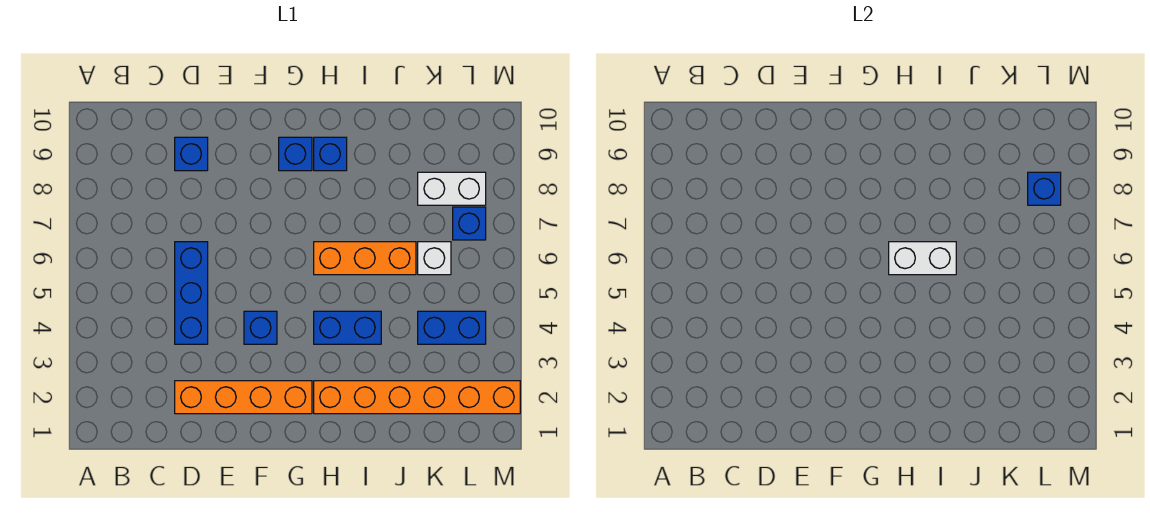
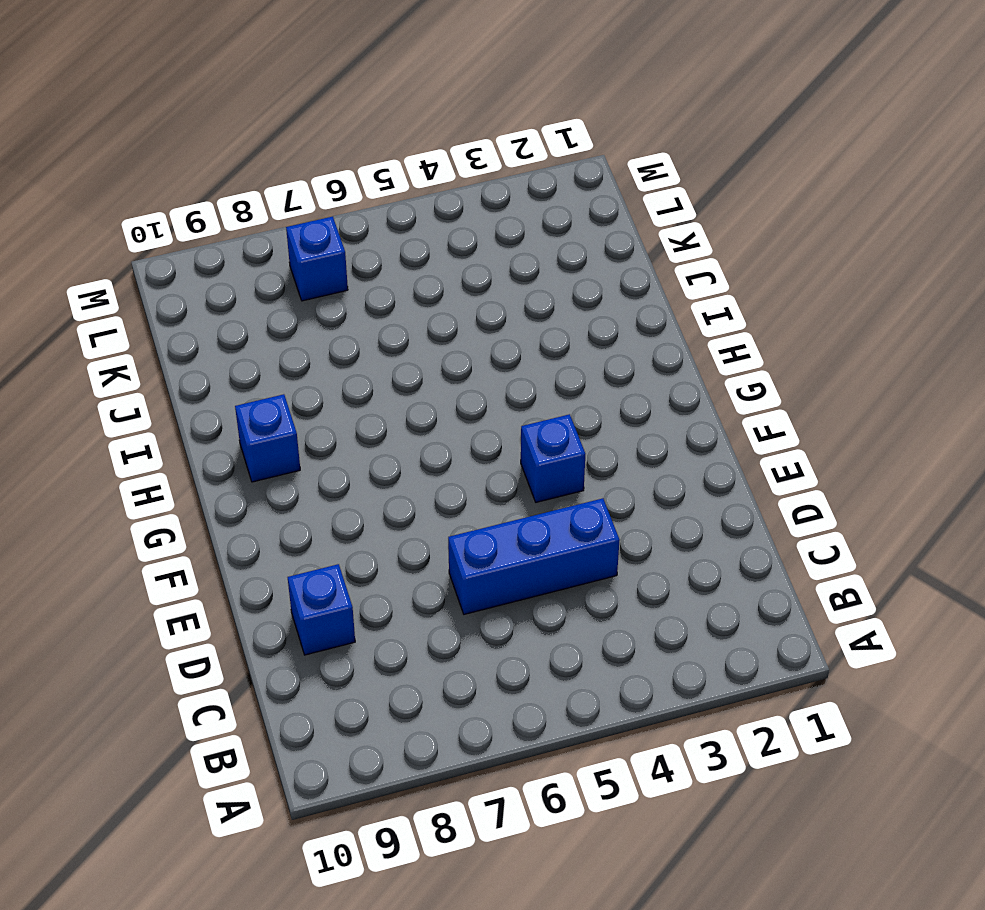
none -> orange brick D2:G2 level 1
none -> blue brick G9 level 1
none -> orange brick H2:M2 level 1

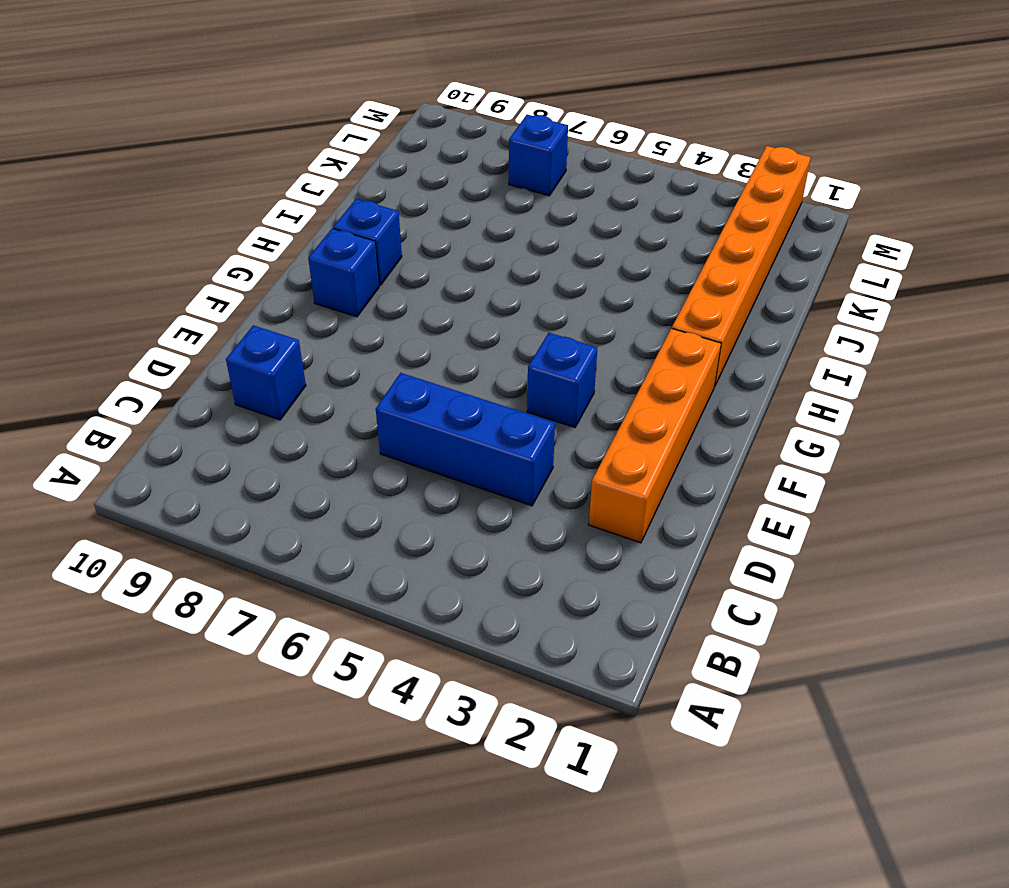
none -> blue brick H4:I4 level 1
none -> orange brick H6:J6 level 1
none -> blue brick K4:L4 level 1

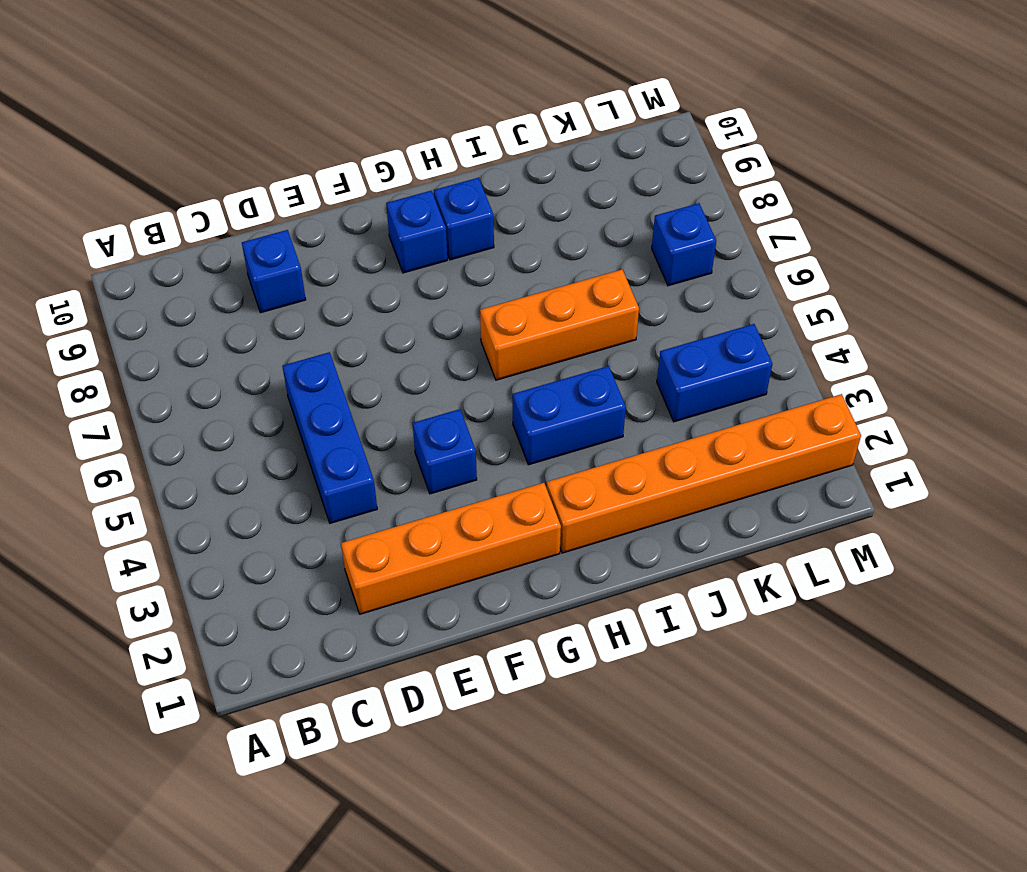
none -> white brick K6 level 1
none -> white brick K8:L8 level 1
none -> white brick H6:I6 level 2

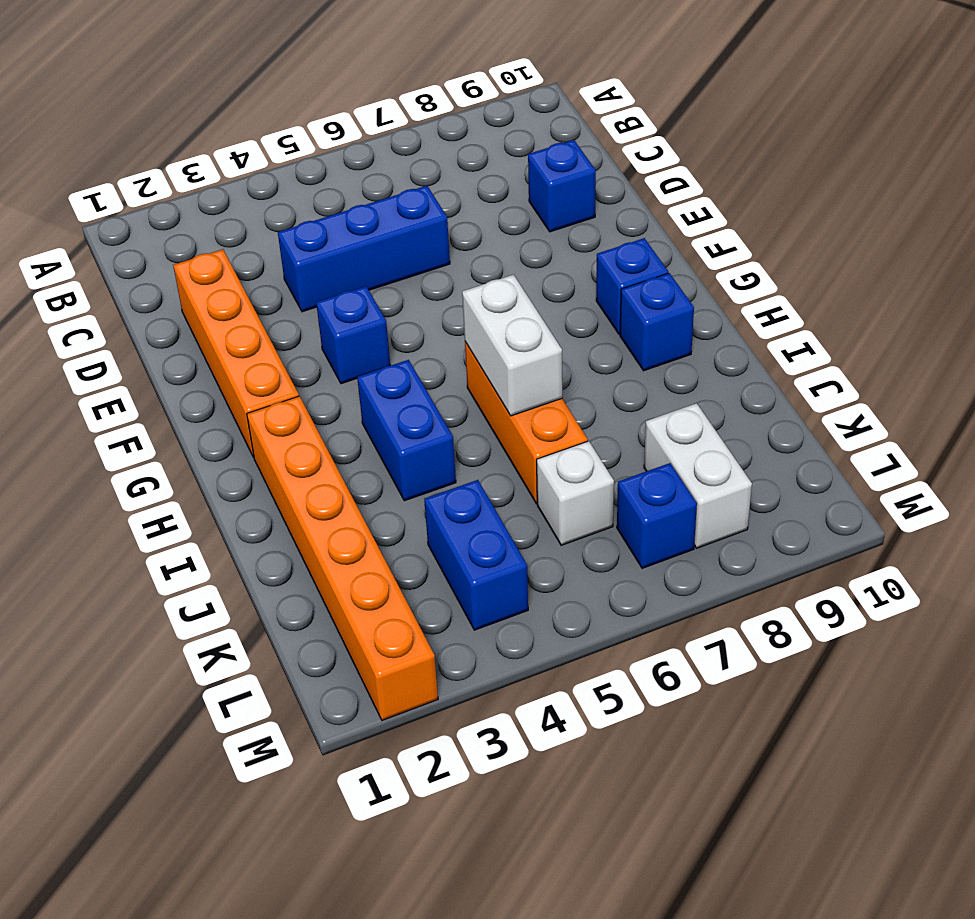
none -> blue brick L8 level 2

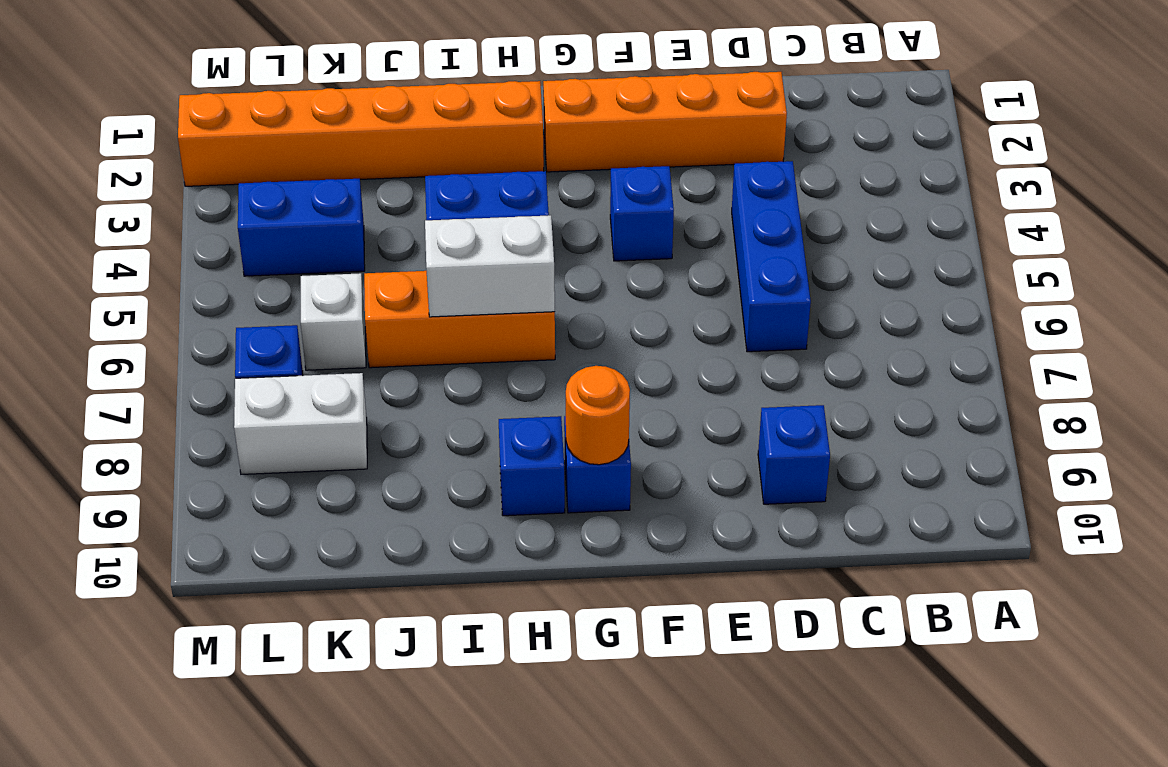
orange round brick G9 level 2 -> none
none -> blue brick L8 level 2

